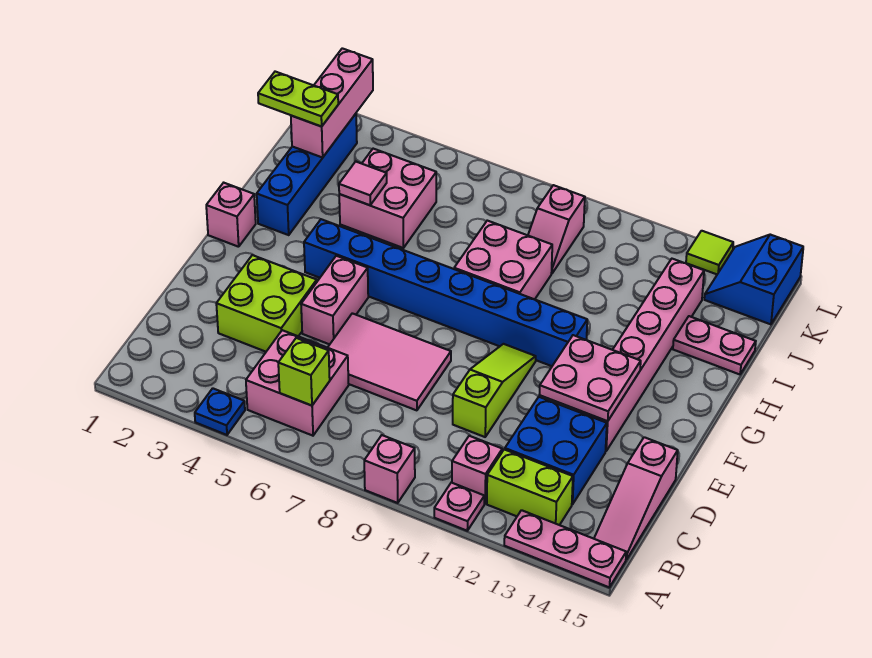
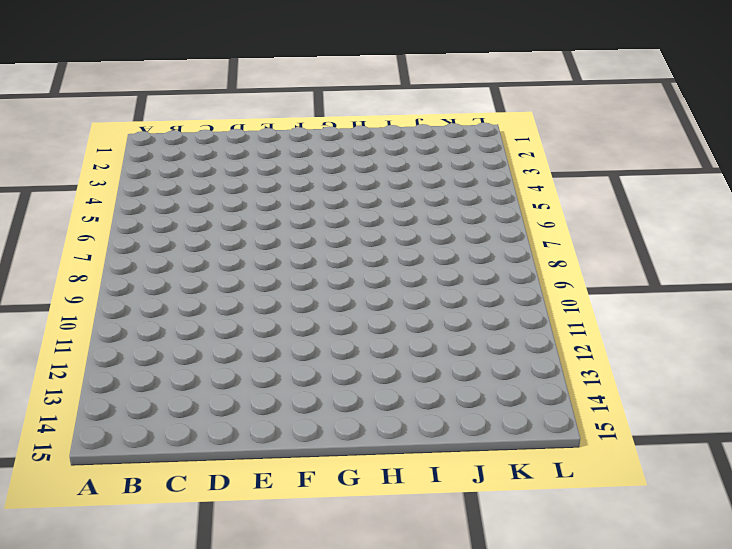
none -> blue plate A4 level 1
none -> pink brick A9 level 1
none -> pink plate A11 level 1

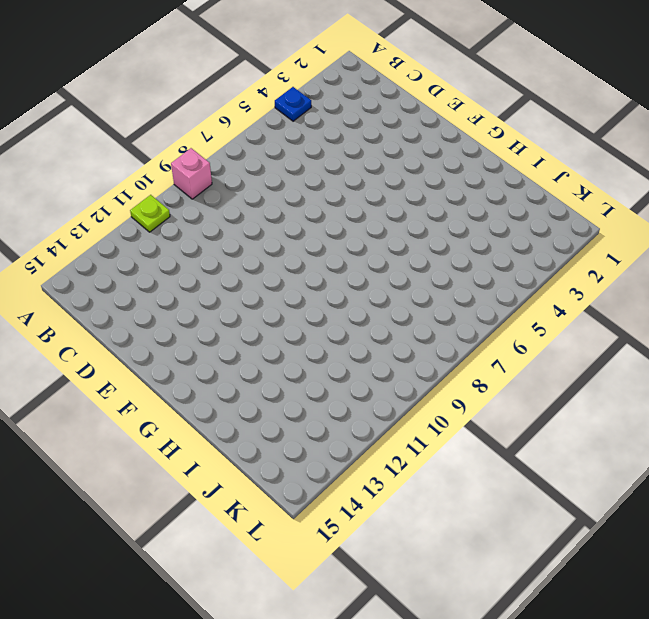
lime plate A11 level 1 -> pink plate A11 level 1
none -> pink plate A13:A15 level 1
none -> pink brick B5:C6 level 1
none -> pink brick B11 level 1

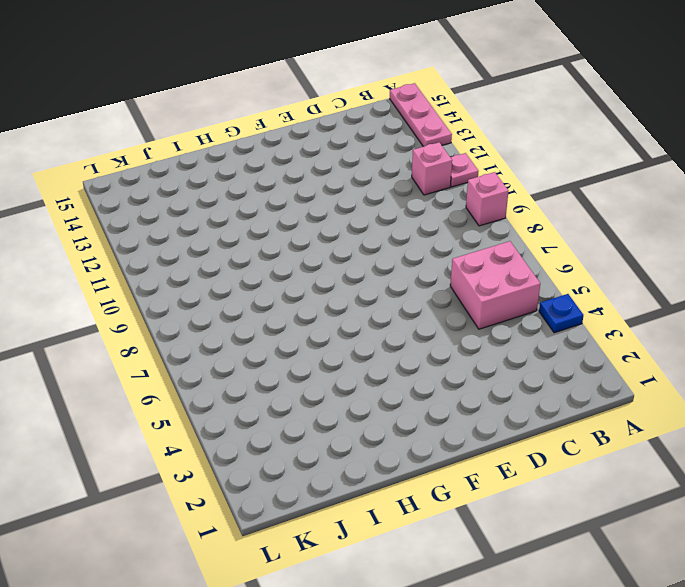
none -> lime brick B12:B13 level 1
none -> pink slope B15:D15 level 1 top D
none -> blue brick C12:D13 level 1

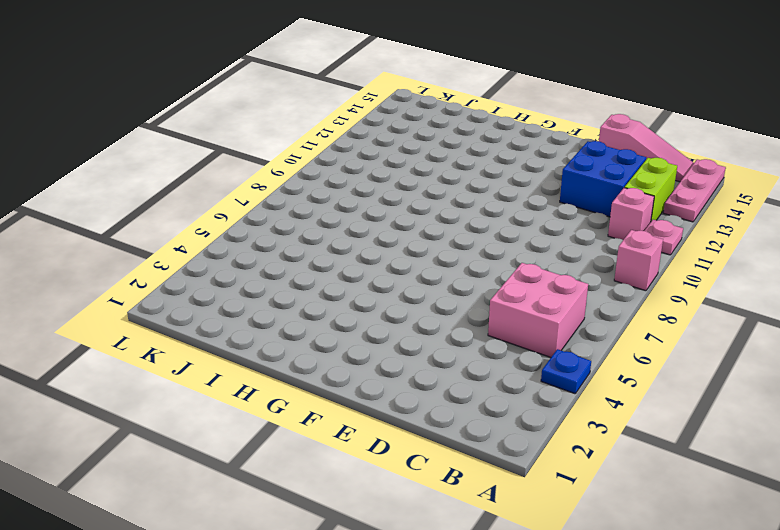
none -> lime brick D3:E4 level 1
none -> pink tile D6:E8 level 1
none -> lime slope D10:F10 level 1 top D

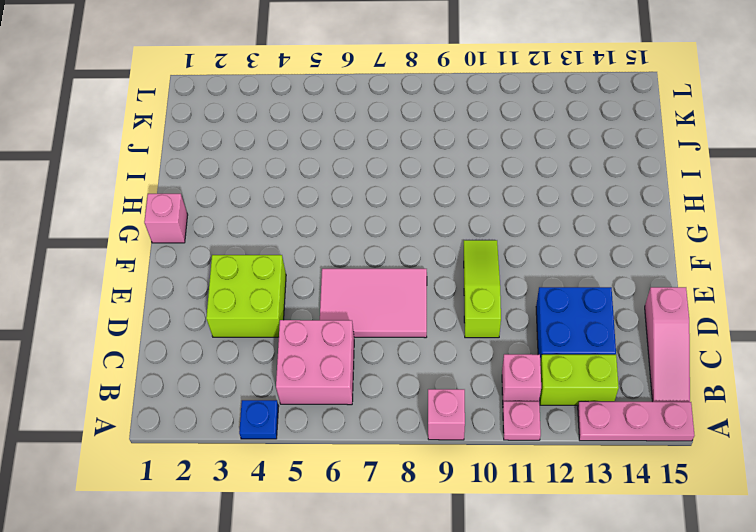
none -> pink brick E5:F5 level 1
none -> pink brick E13:J13 level 1
none -> blue brick G4:G11 level 1

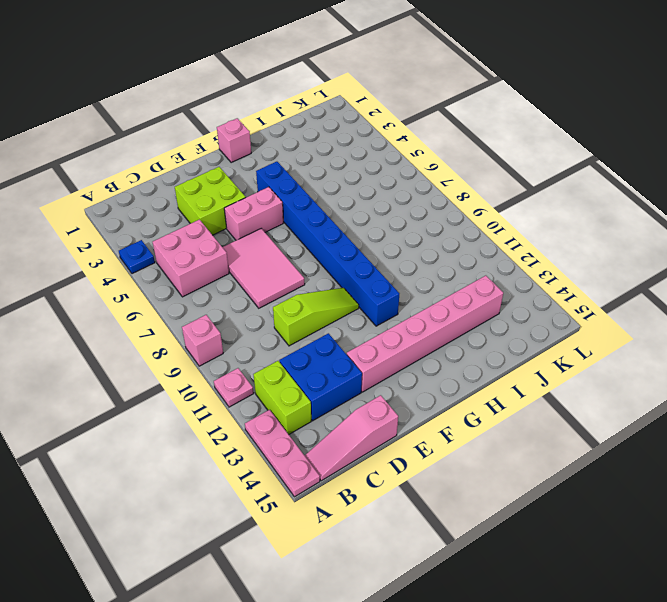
none -> pink brick B11 level 1
none -> blue brick H2:K2 level 1
none -> pink brick H8:I9 level 1

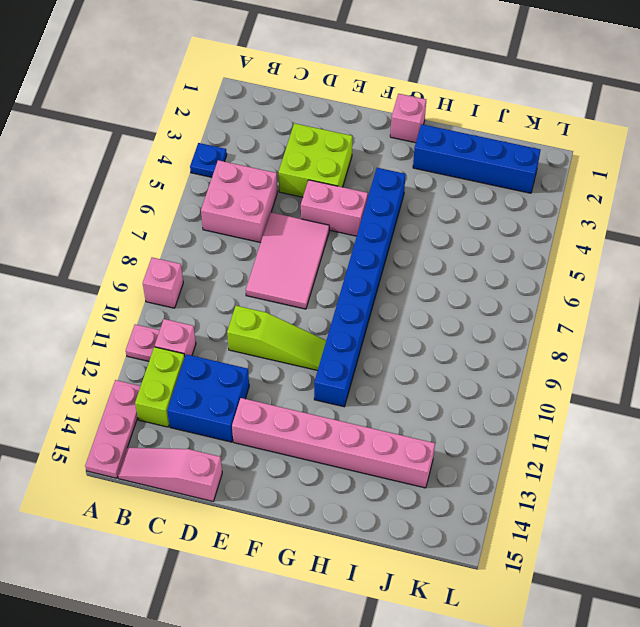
none -> pink brick H8:I9 level 1
none -> pink brick I4:J5 level 1
none -> pink plate I14:I15 level 1

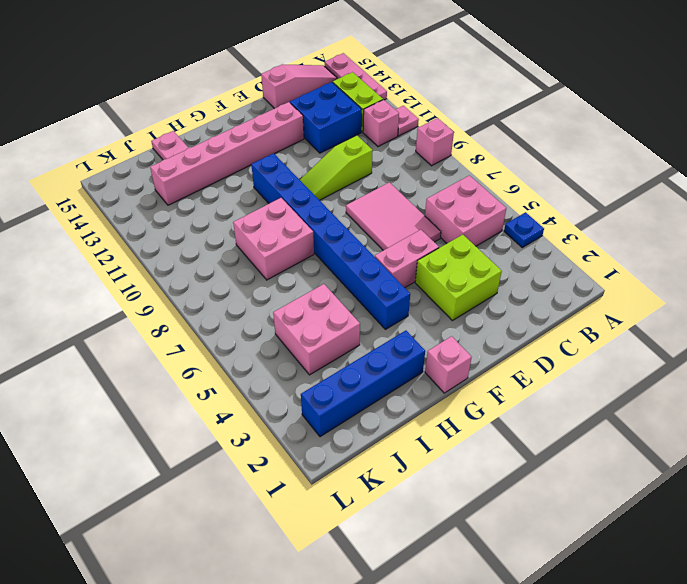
none -> pink slope J9:K9 level 1 top K
none -> blue slope K14:L15 level 1 top 15
none -> lime tile L13 level 1

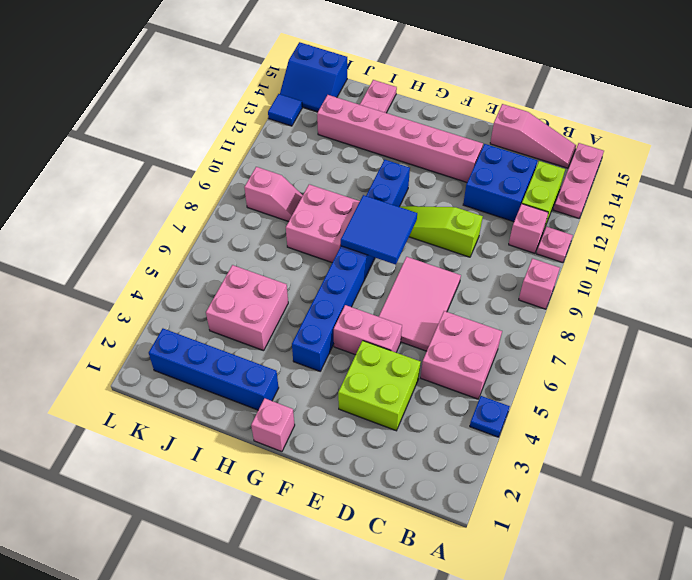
blue tile F8:G9 level 2 -> none
blue tile L13 level 1 -> lime tile L13 level 1
none -> lime brick B6 level 2
none -> pink plate E12:F13 level 2
none -> pink tile I4 level 2

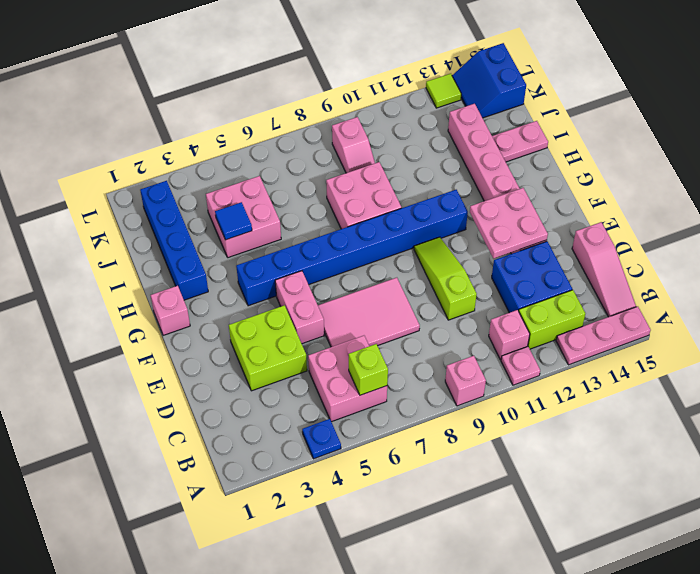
blue tile I4 level 2 -> pink tile I4 level 2
none -> pink brick J2:L2 level 2
none -> lime plate J1:J2 level 3

